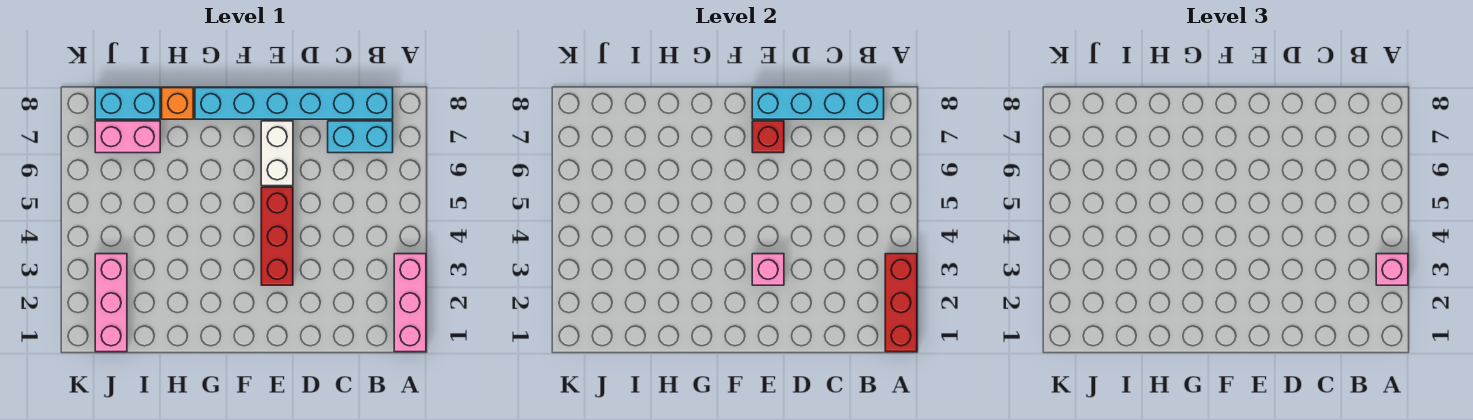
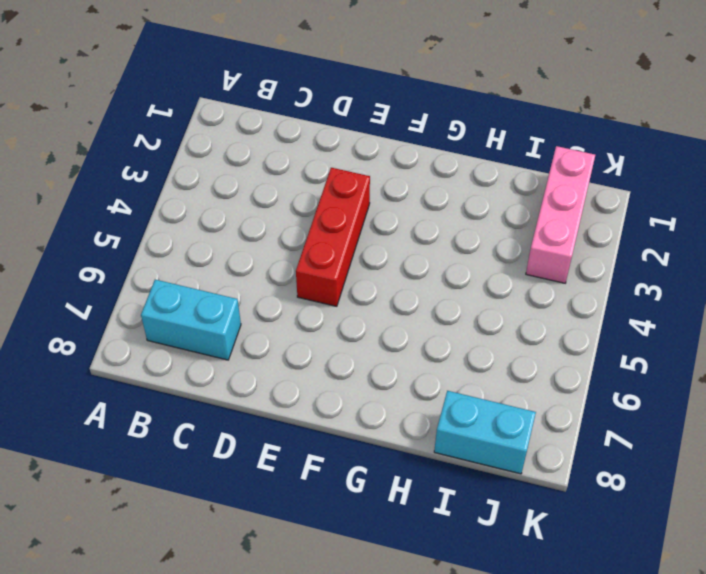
none -> pink brick A1:A3 level 1
none -> cyan brick B8:G8 level 1
none -> white brick E6:E7 level 1

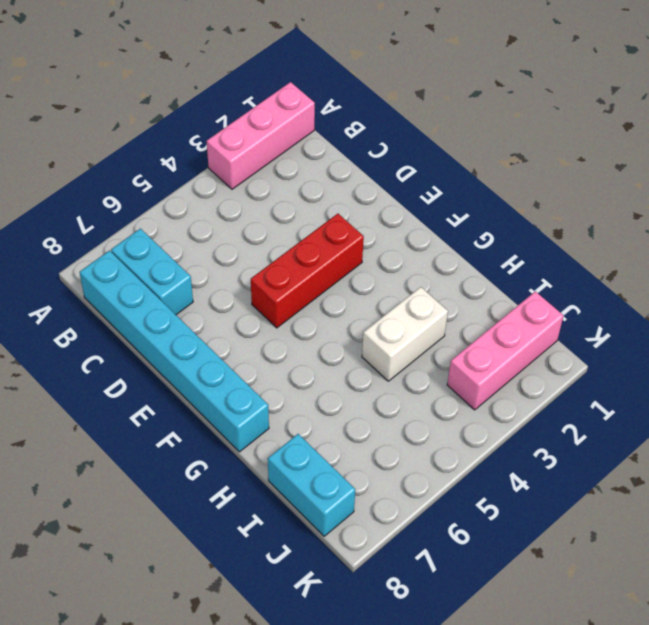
white brick H3:H4 level 1 -> white brick E6:E7 level 1
none -> orange brick H8 level 1
none -> pink brick I7:J7 level 1
none -> red brick A1:A3 level 2

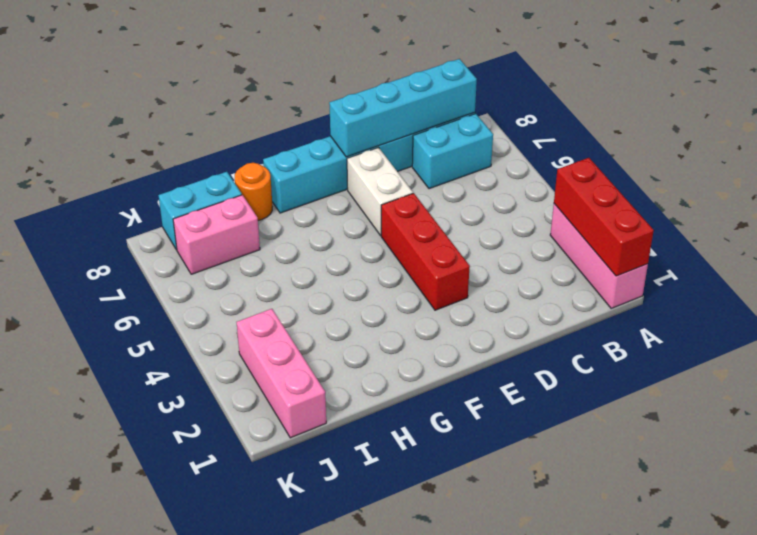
orange round brick H8 level 1 -> orange brick H8 level 1
none -> pink brick E3 level 2
none -> red brick E7 level 2
none -> pink brick A3 level 3

